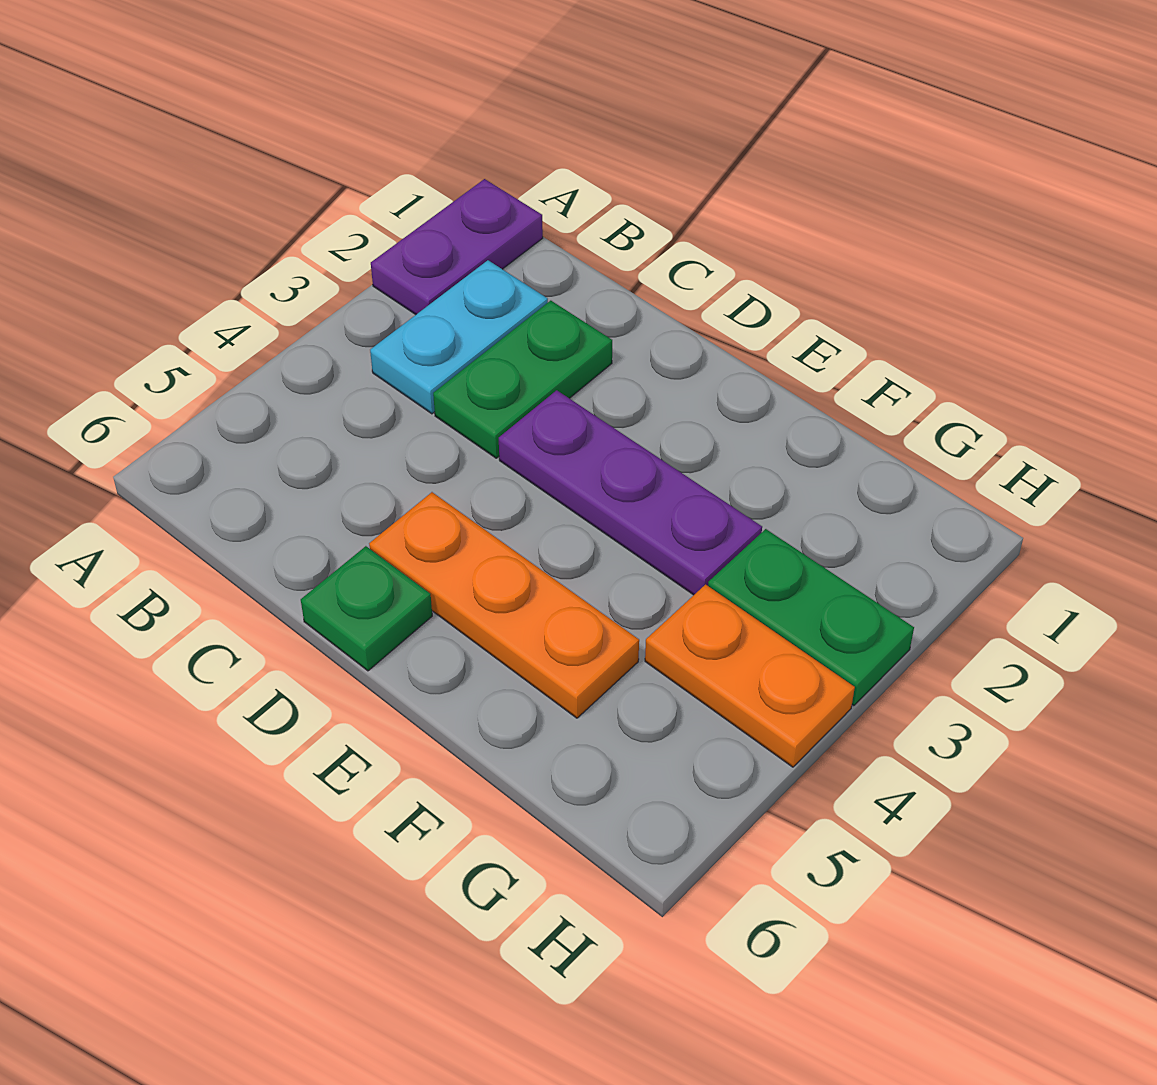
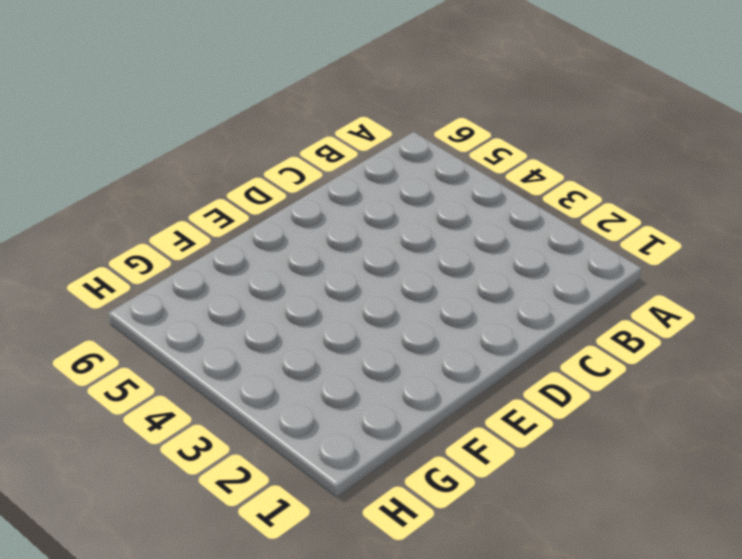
none -> purple plate A1:A2 level 1
none -> cyan plate B2:B3 level 1

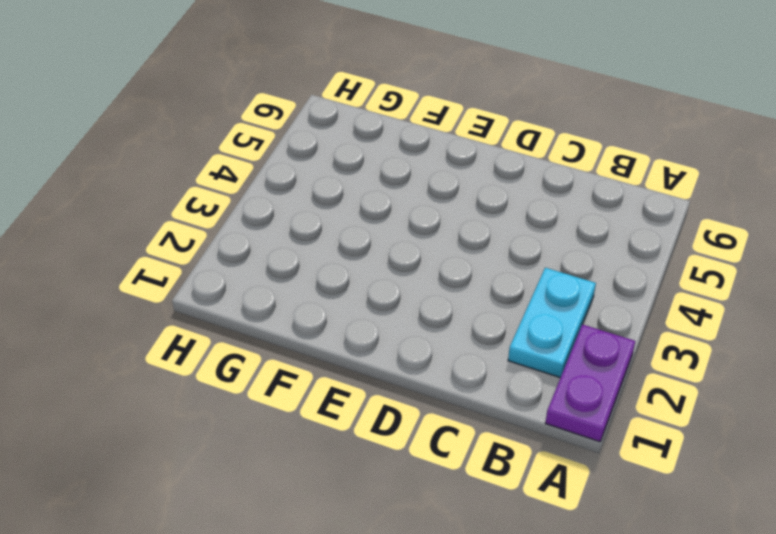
none -> green plate C2:C3 level 1
none -> purple plate D3:F3 level 1

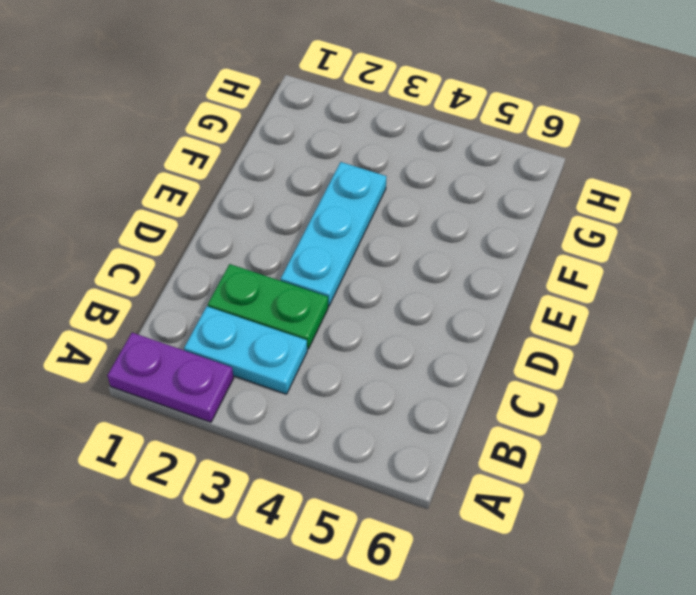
cyan plate D3:F3 level 1 -> purple plate D3:F3 level 1
none -> orange plate D5:F5 level 1
none -> green plate D6 level 1

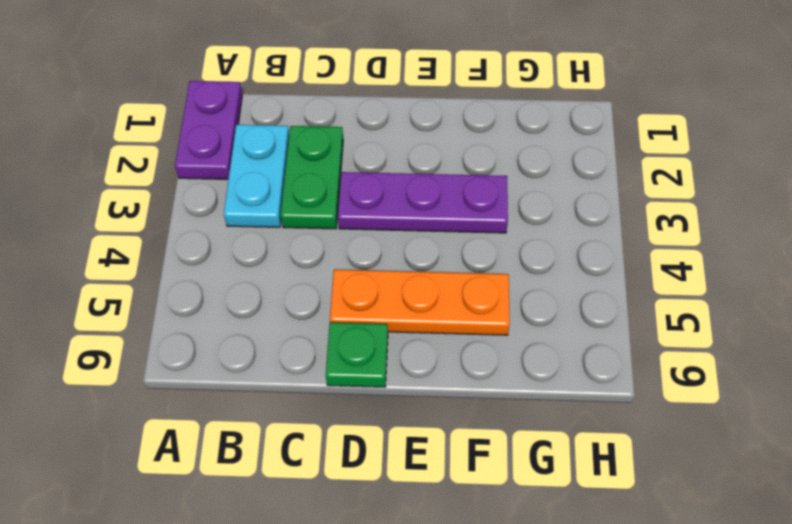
none -> green plate G3:H3 level 1
none -> orange plate G4:H4 level 1

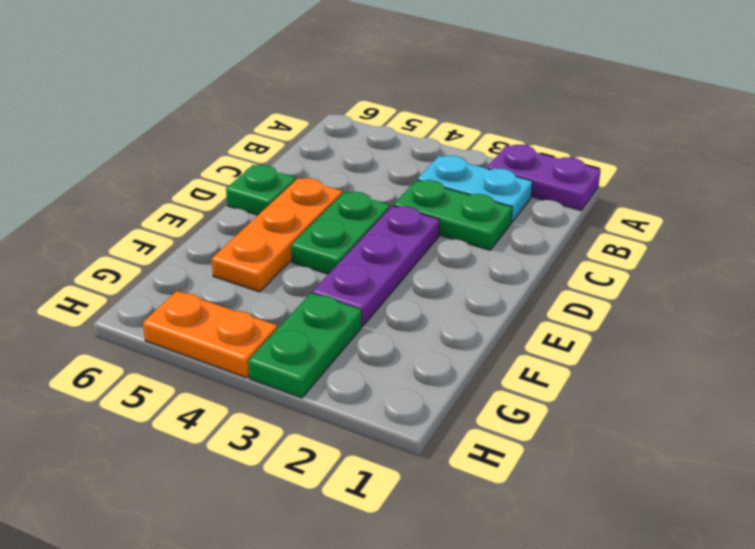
green plate D4:E4 level 1 -> none
orange plate H4:H5 level 1 -> orange plate G4:H4 level 1

